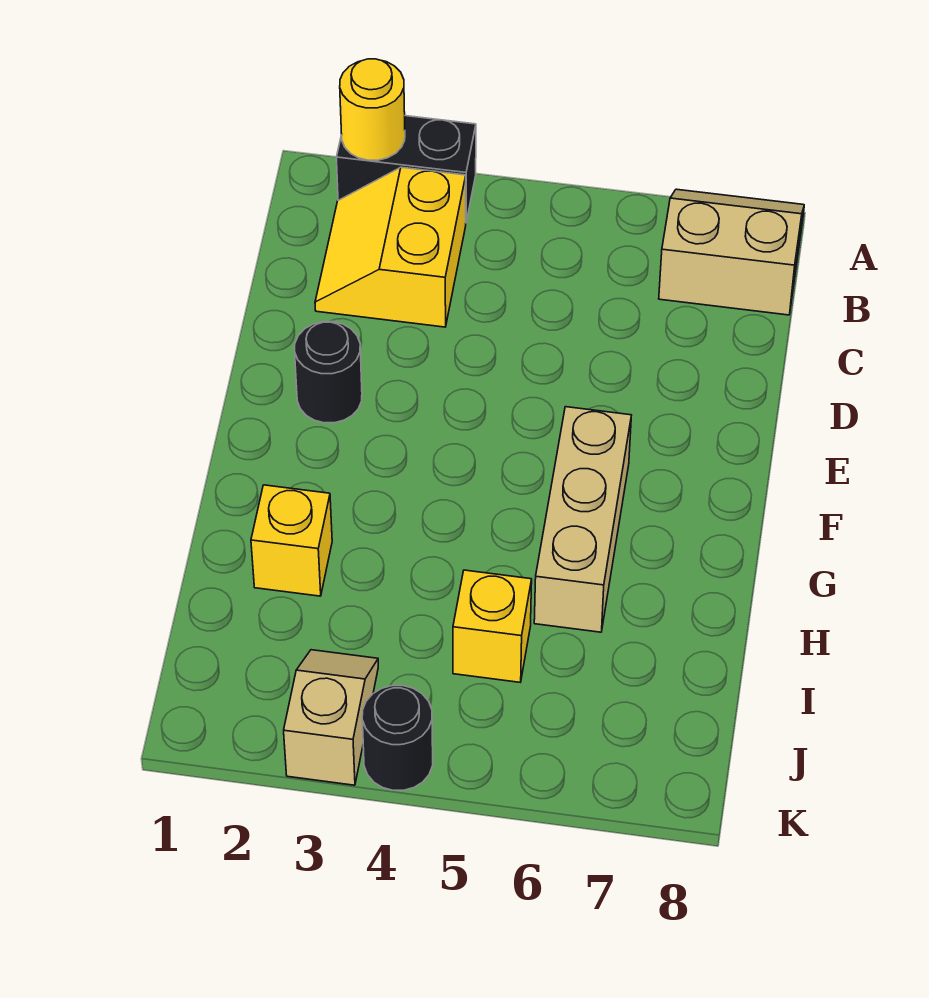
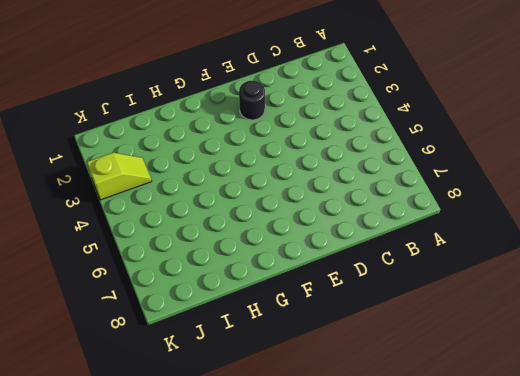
lime slope J3:K3 level 1 top K -> tan slope J3:K3 level 1 top K
none -> black brick A2:A3 level 1
none -> tan slope A7:B8 level 1 top B

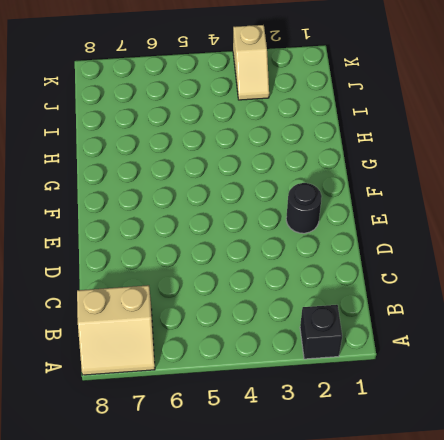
black brick A2 level 1 -> black brick A2:A3 level 1
none -> yellow slope B2:C3 level 1 top 3
none -> tan brick F6:H6 level 1

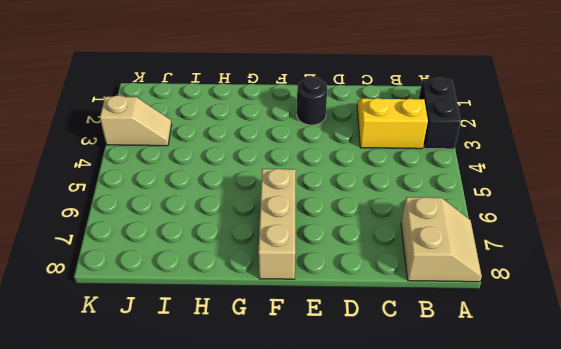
tan brick F6:F8 level 1 -> tan brick F6:H6 level 1
none -> yellow brick H2 level 1
none -> yellow brick I5 level 1

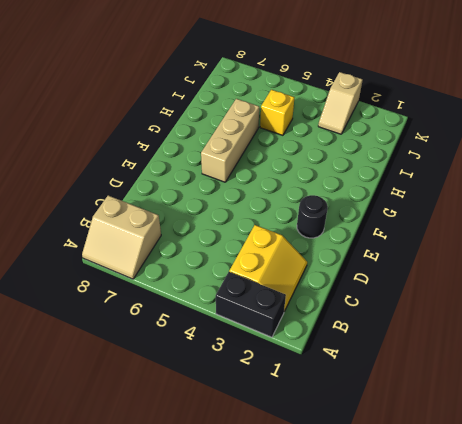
none -> yellow brick H2 level 1
none -> black round brick K4 level 1

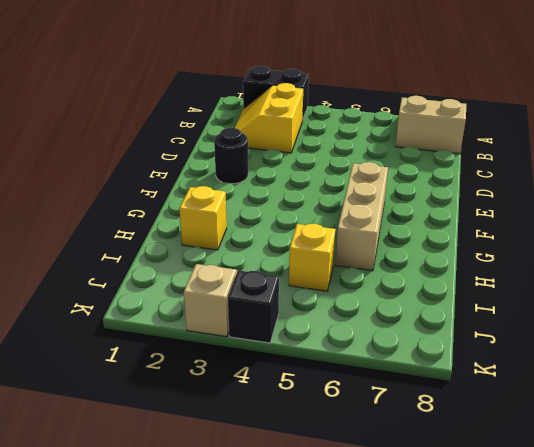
black brick K4 level 1 -> black round brick K4 level 1
none -> yellow round brick A2 level 2

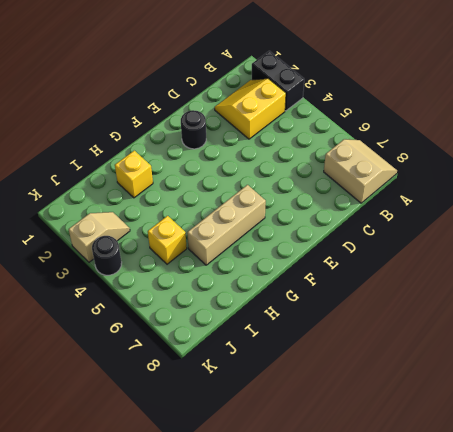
none -> yellow round brick A2 level 2

